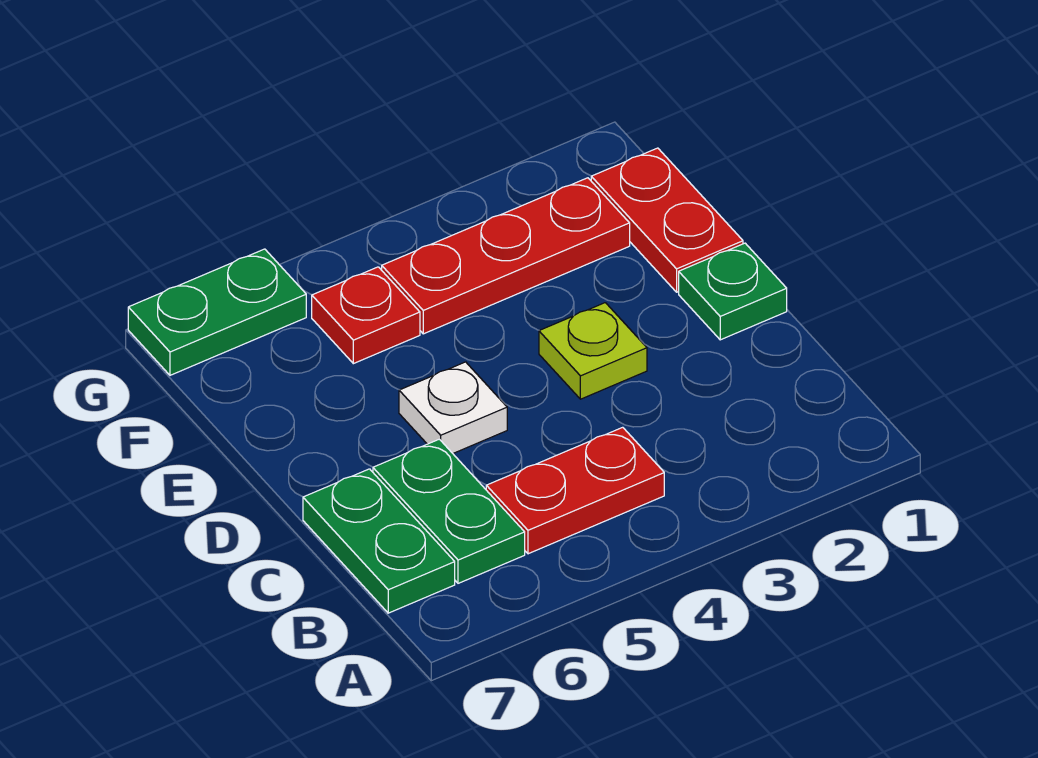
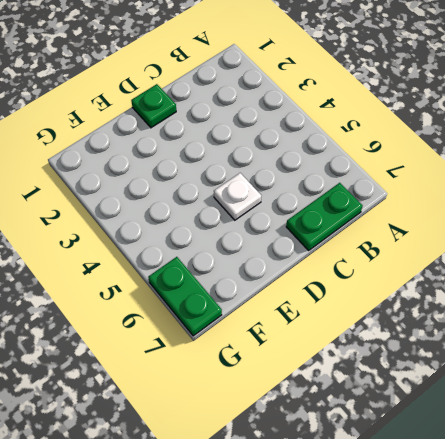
none -> red plate B4:B5 level 1
none -> green plate B6:C6 level 1

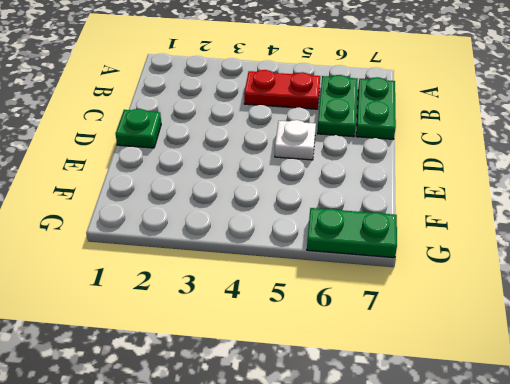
none -> lime plate D3 level 1
none -> red plate E1:F1 level 1

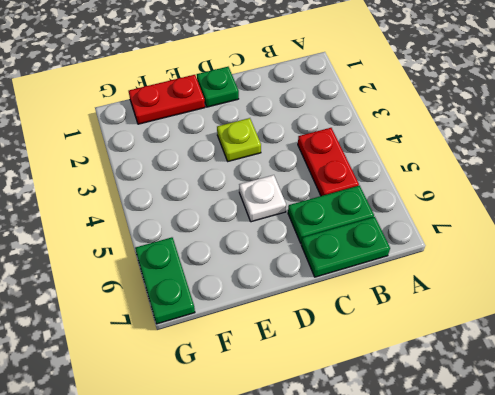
none -> red plate F2:F4 level 1
none -> red plate F5 level 1

